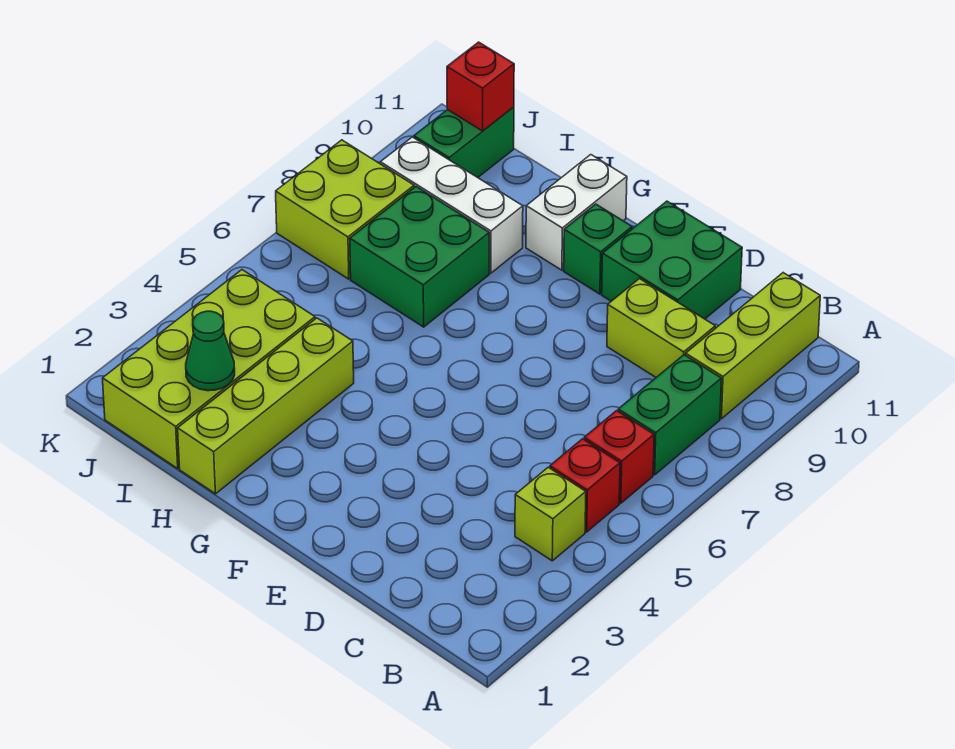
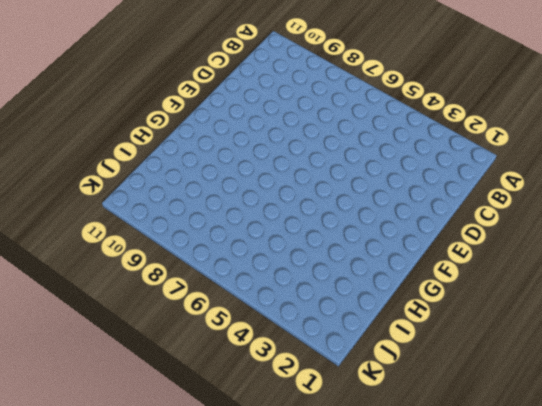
none -> lime brick B4 level 1
none -> red brick B5 level 1
none -> red brick B6 level 1

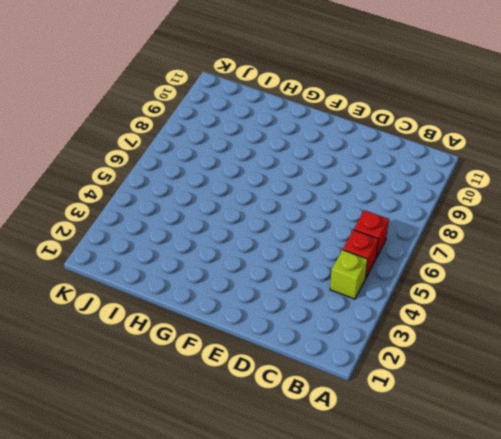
none -> green brick B7:B8 level 1
none -> lime brick B9:B11 level 1
none -> lime brick C9:D9 level 1

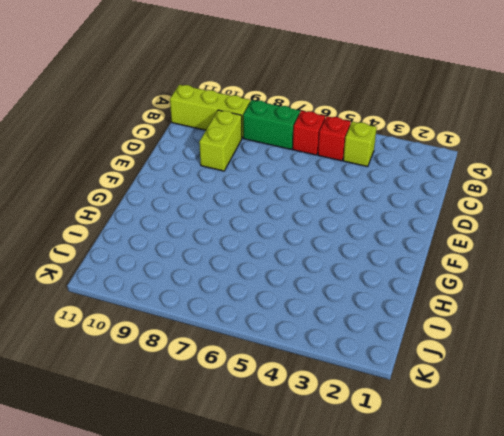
none -> green brick D10:E11 level 1
none -> green brick F10 level 1
none -> white brick G10:G11 level 1

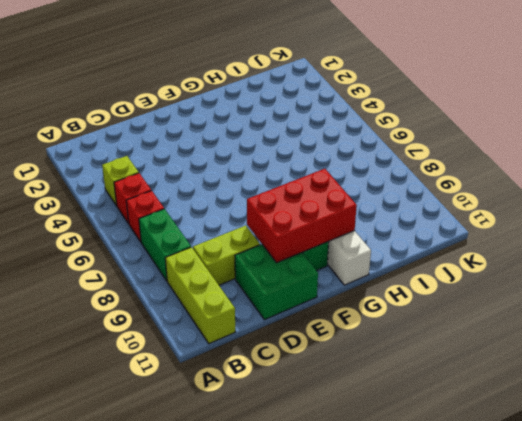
red brick E9:G10 level 2 -> none
none -> lime brick H1:H4 level 1
none -> green brick H7:I8 level 1
none -> white brick H9:J9 level 1

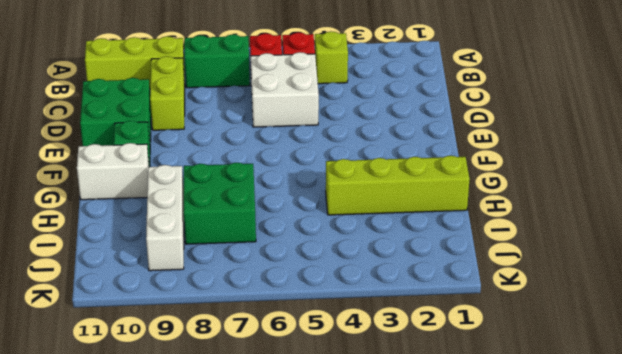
white brick C5:D6 level 1 -> none
none -> lime brick I1:J4 level 1
none -> lime brick J7:K8 level 1
none -> green brick J10:J11 level 1

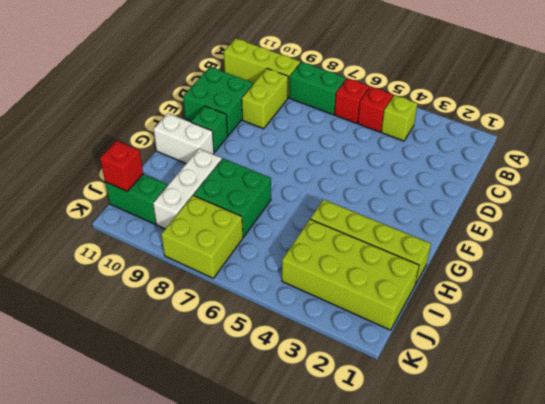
none -> green cone I2 level 2

